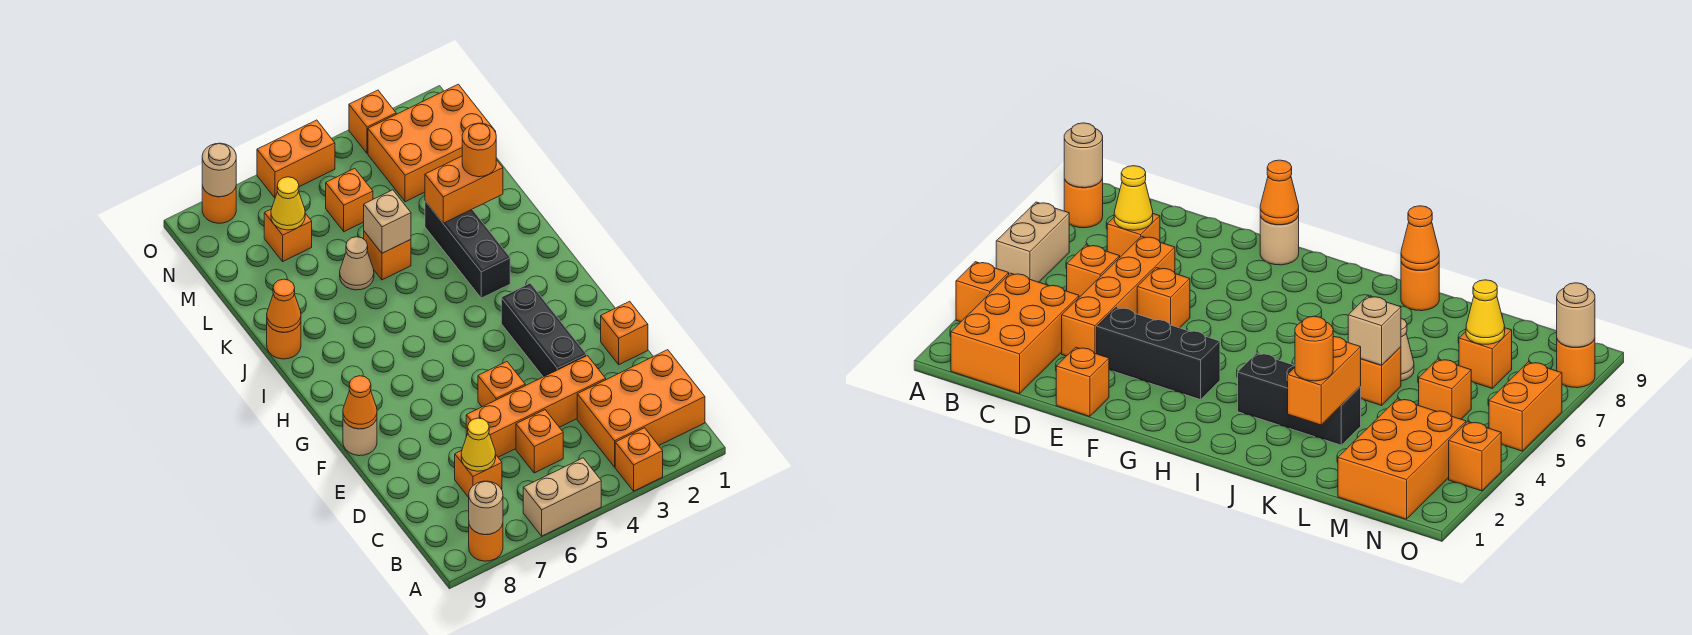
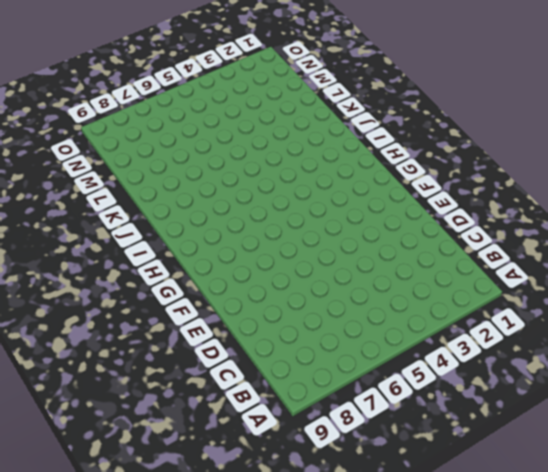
none -> orange brick A3 level 1
none -> tan brick A5:A6 level 1
none -> orange round brick A8 level 1
none -> orange brick B1:C3 level 1

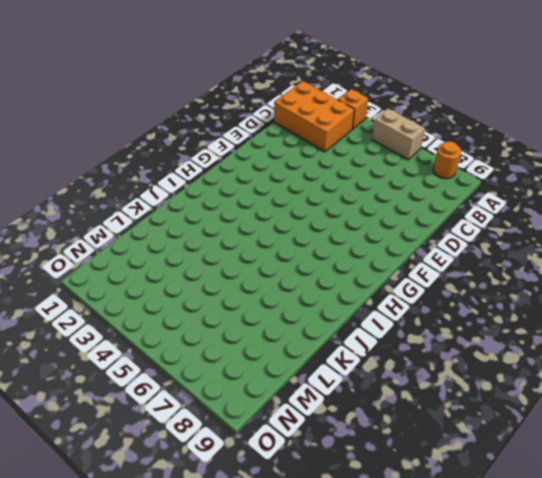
none -> orange brick C5 level 1
none -> orange brick C7 level 1
none -> orange brick D3:D6 level 1
none -> orange brick E1 level 1

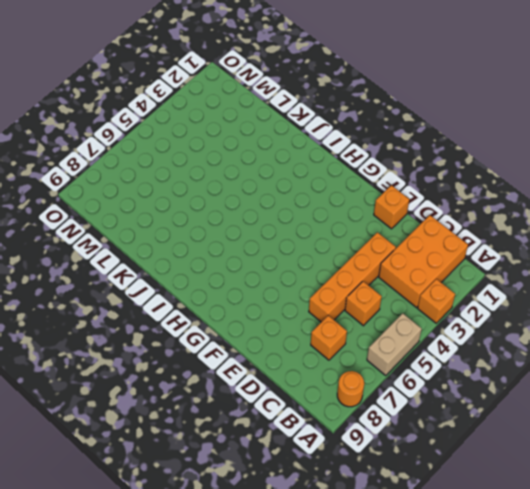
none -> black brick E3:G3 level 1
none -> orange brick E5 level 1
none -> tan round brick F9 level 1
none -> black brick I3:K3 level 1

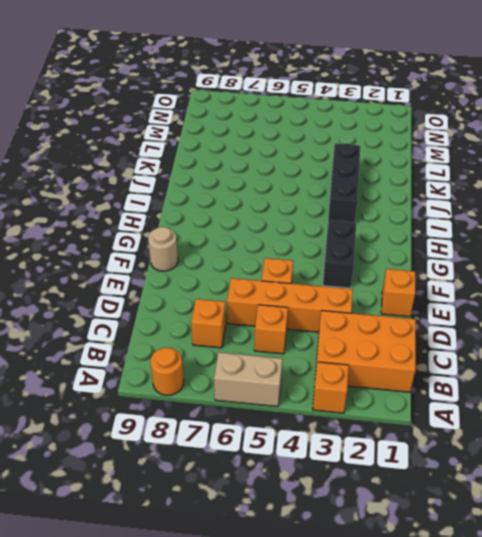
black brick F3:G3 level 1 -> black brick E3:G3 level 1
none -> orange round brick J9 level 1
none -> orange brick K5 level 1
none -> tan cone K6 level 1
none -> orange brick M1:N3 level 1

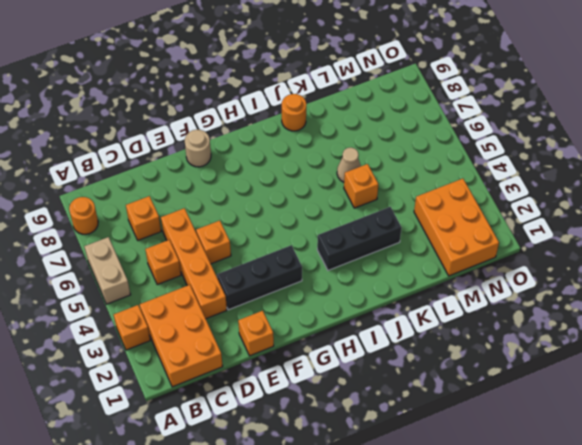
none -> orange brick M5 level 1
none -> orange brick M7 level 1
none -> orange brick O3 level 1
none -> orange brick O5:O6 level 1

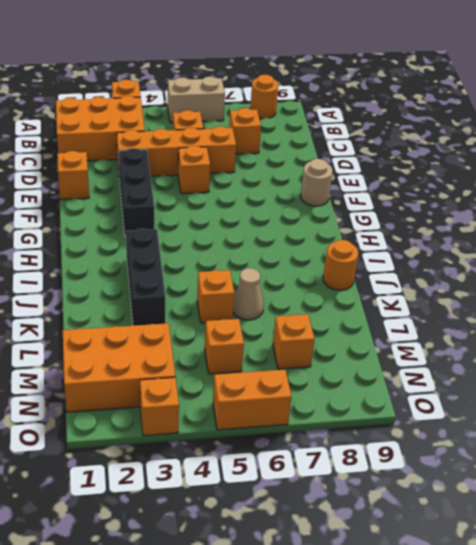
none -> orange round brick O8 level 1
none -> tan round brick A8 level 2
none -> yellow cone C7 level 2
none -> orange cone F9 level 2

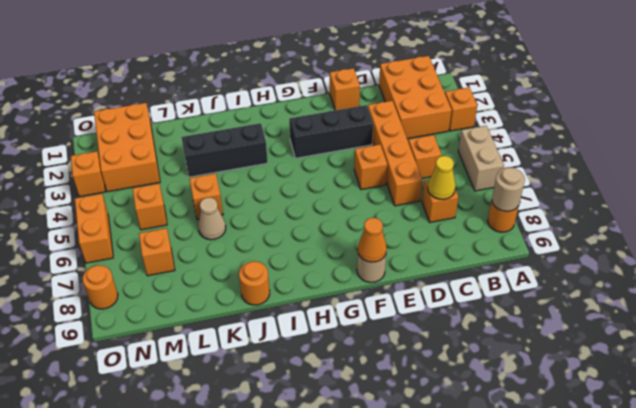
none -> orange cone J9 level 2
none -> orange brick K2:K3 level 2
none -> tan brick K5 level 2
none -> yellow cone M7 level 2

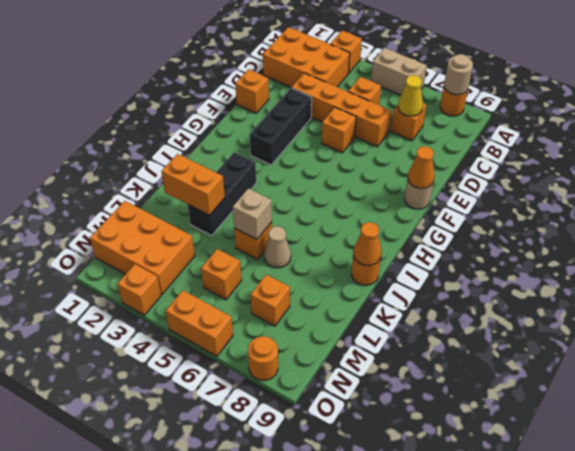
none -> yellow cone M7 level 2
none -> tan round brick O8 level 2
none -> orange round brick K2 level 3

